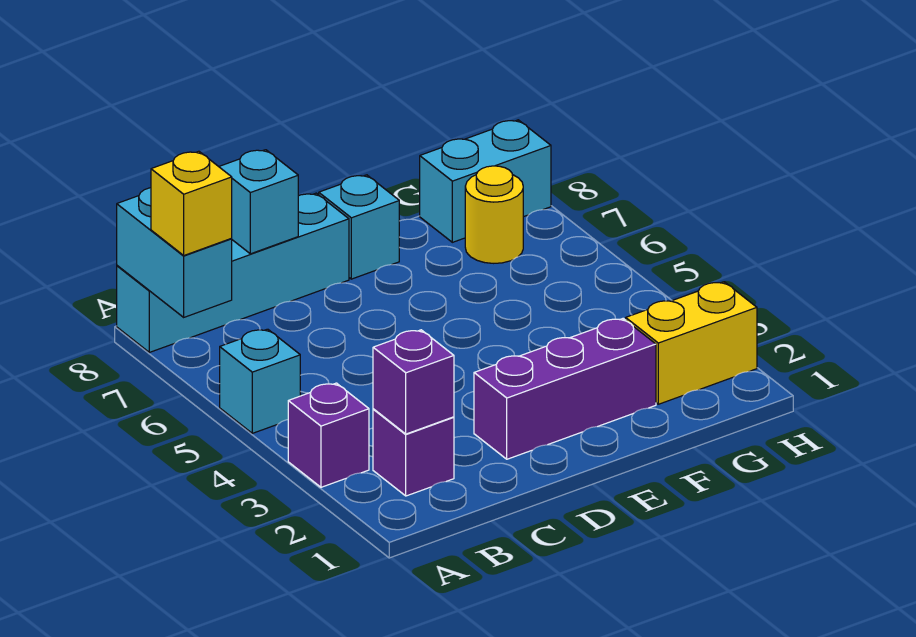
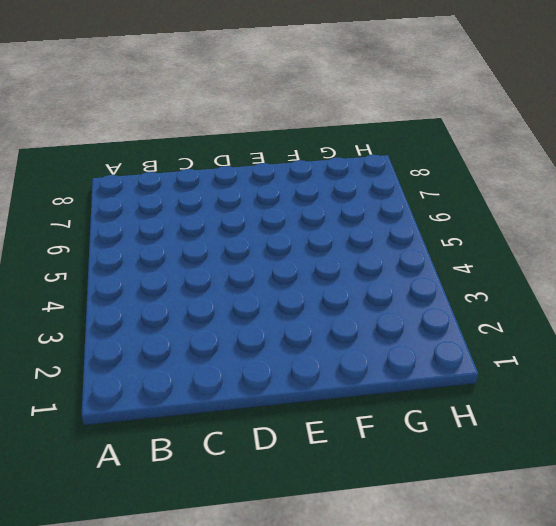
none -> purple brick A3 level 1
none -> cyan brick A5 level 1
none -> cyan brick A8:D8 level 1

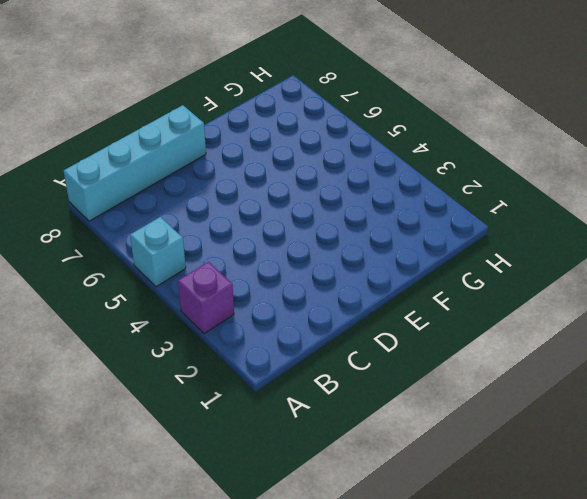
none -> purple brick B2 level 1
none -> purple brick D2:F2 level 1
none -> cyan brick E8 level 1

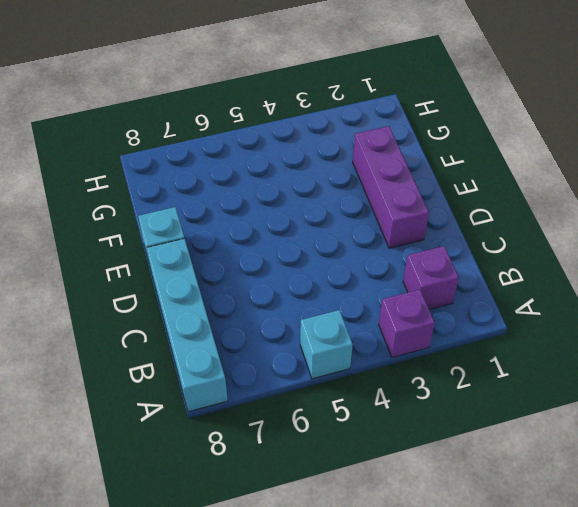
none -> yellow brick G2:H2 level 1
none -> yellow round brick G7 level 1
none -> cyan brick G8:H8 level 1

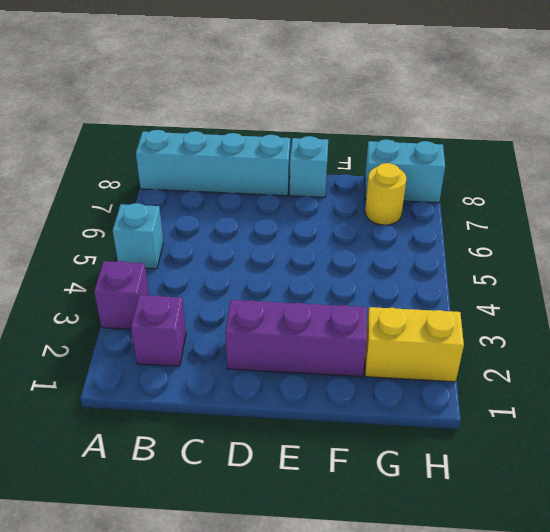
none -> cyan brick A7:A8 level 2
none -> purple brick B2 level 2
none -> cyan brick C8 level 2

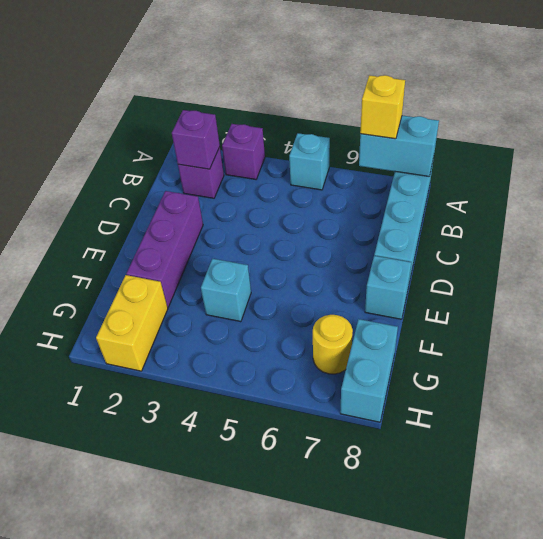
cyan brick F4 level 1 -> cyan brick C8 level 2

